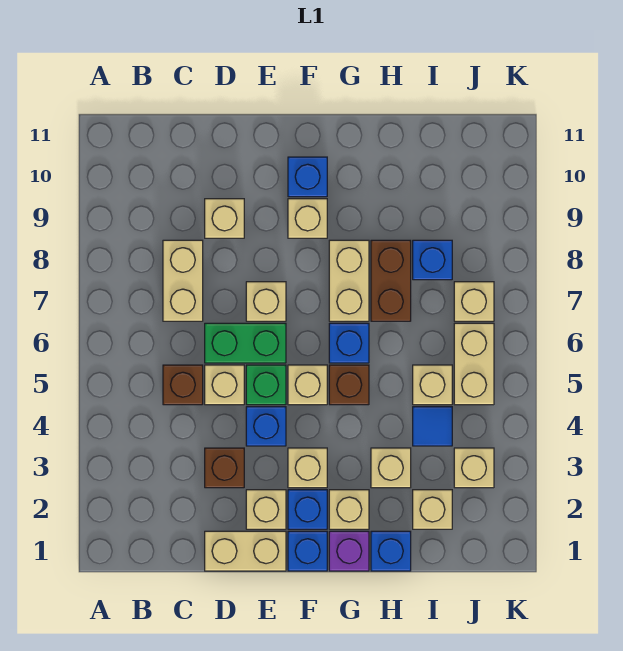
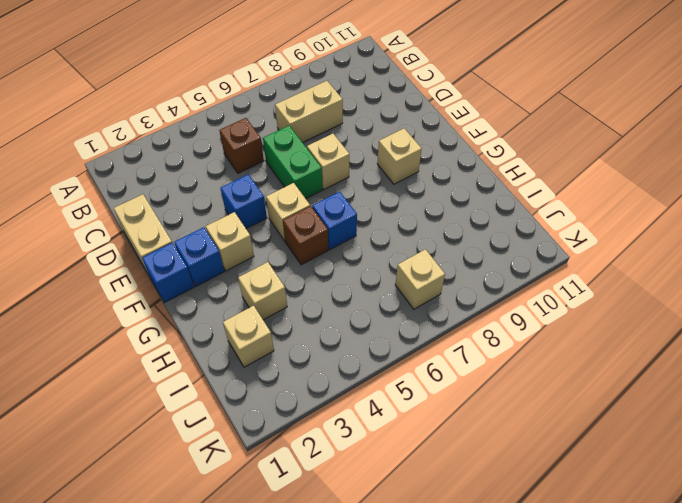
none -> brown brick D3 level 1
none -> tan brick D5 level 1
none -> tan brick D9 level 1
none -> tan brick E2 level 1

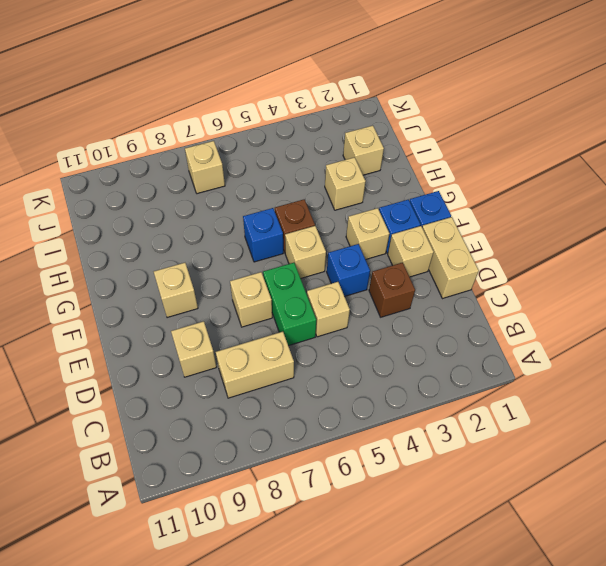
none -> brown brick C5 level 1
none -> green brick E5 level 1
none -> blue brick F10 level 1
none -> purple brick G1 level 1

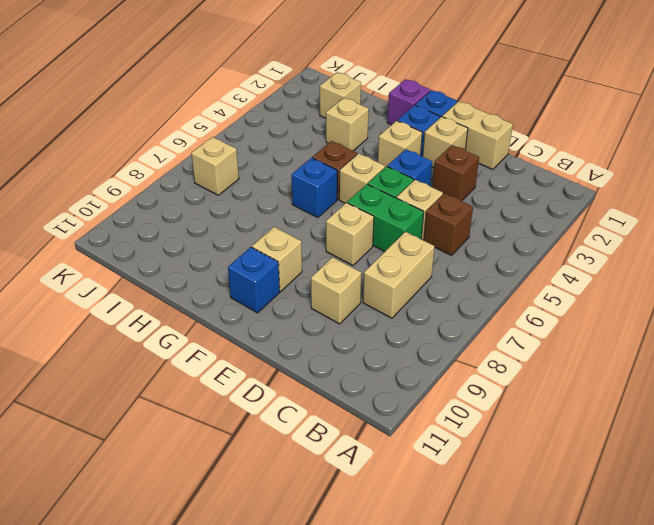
none -> tan brick G2 level 1
none -> tan brick G7:G8 level 1
none -> blue brick H1 level 1
none -> brown brick H7:H8 level 1

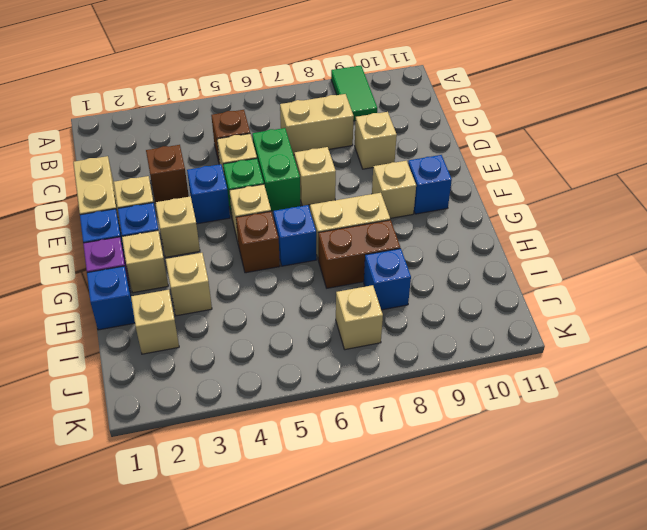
green tile A9:B9 level 1 -> none
none -> blue tile I4 level 1
none -> tan brick I5 level 1
none -> tan brick J3 level 1
none -> tan brick J5:J6 level 1

